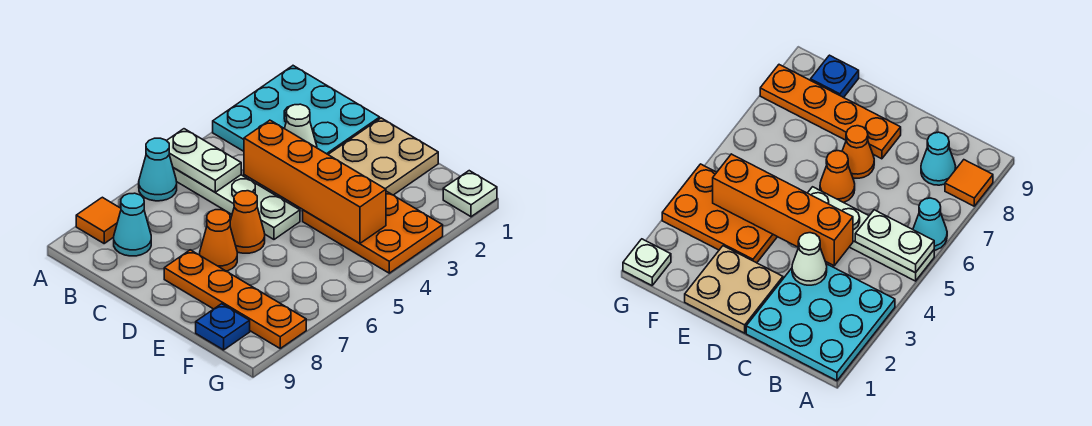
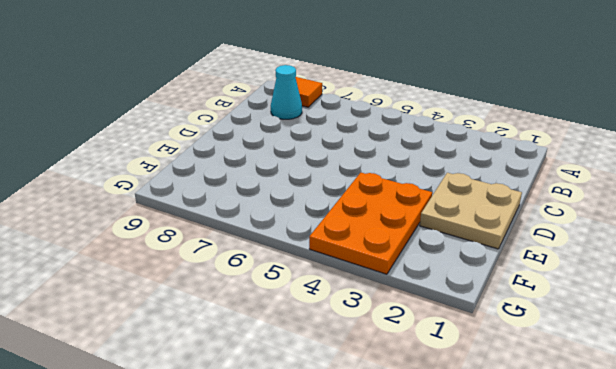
none -> cyan plate A1:C3 level 1
none -> white plate A5:D5 level 1
none -> cyan cone A6 level 1

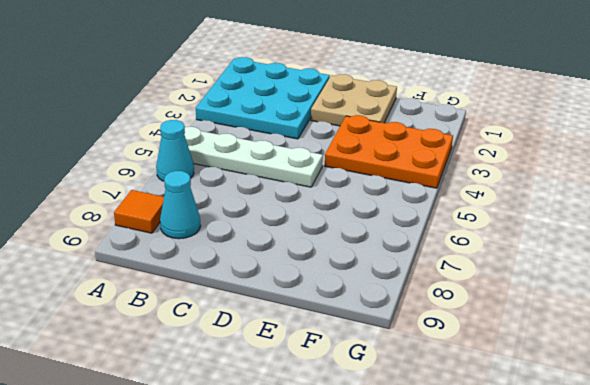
none -> orange cone D6 level 1
none -> orange cone D7 level 1
none -> orange plate D8:G8 level 1

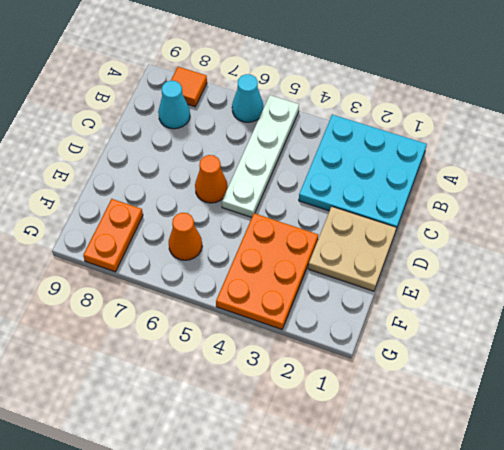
orange cone F6 level 1 -> orange cone D7 level 1
orange plate F8:G8 level 1 -> orange plate D8:G8 level 1
none -> blue plate F9 level 1
none -> white plate G1 level 1
none -> white plate A5:B5 level 2

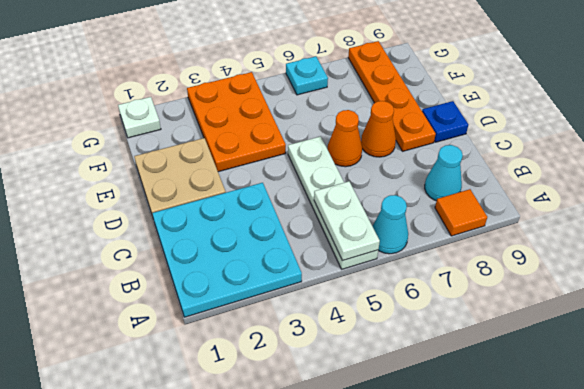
blue plate D9 level 1 -> blue plate F9 level 1
cyan plate G6 level 1 -> none
none -> white cone C3 level 2
none -> orange brick C4:F4 level 2

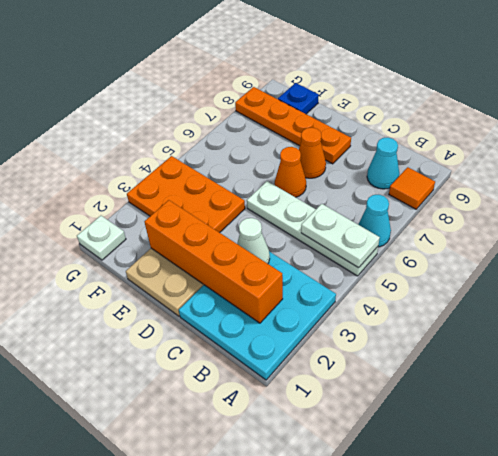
orange brick B2:E2 level 2 -> orange brick C4:F4 level 2

